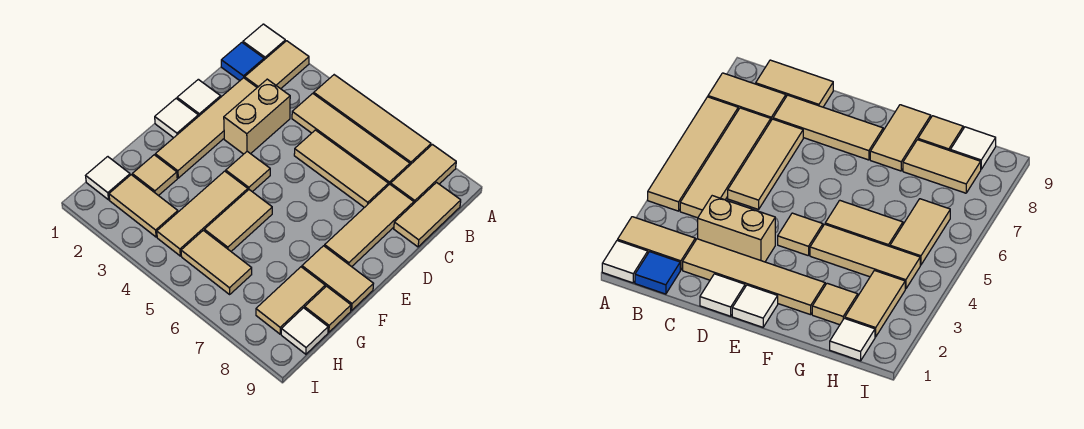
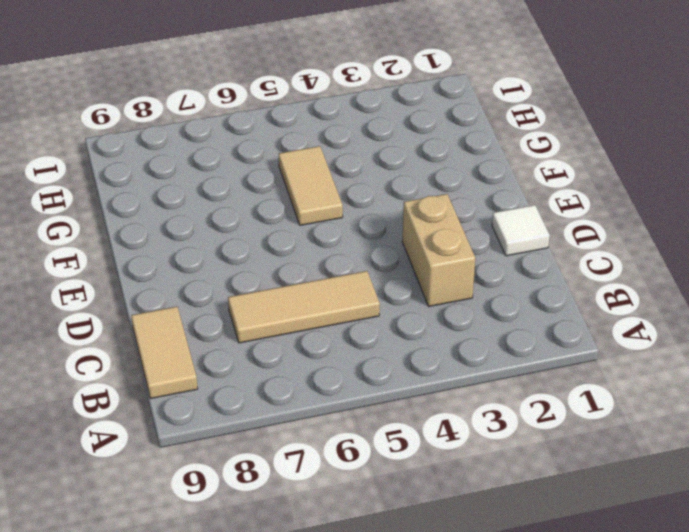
none -> white tile A1 level 1
none -> tan tile A2:B2 level 1
none -> tan tile A4:A7 level 1

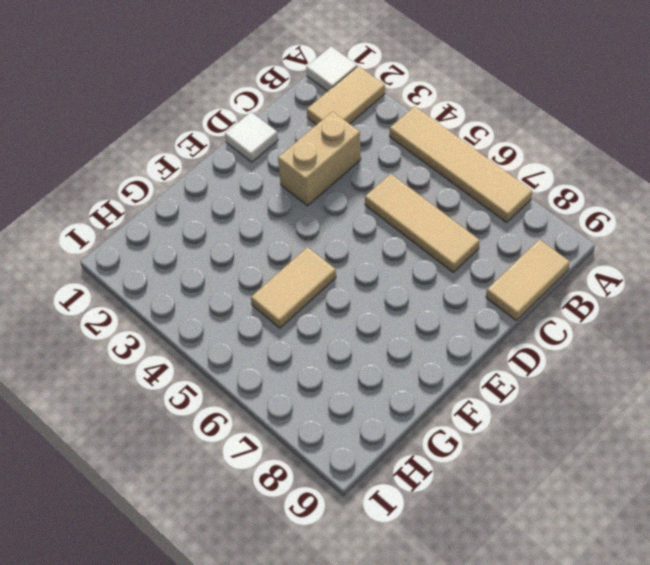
none -> tan tile A8:B8 level 1
none -> blue tile B1 level 1
none -> tan tile B4:B7 level 1

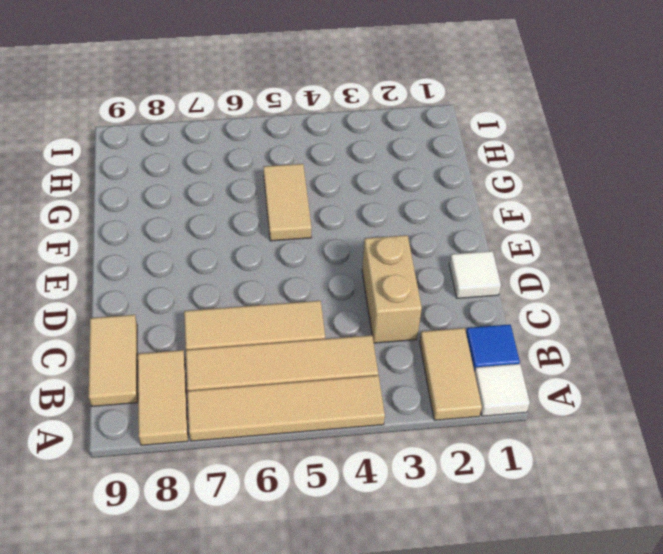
none -> tan tile C2:F2 level 1
none -> tan tile C8:E8 level 1
none -> white tile E1 level 1

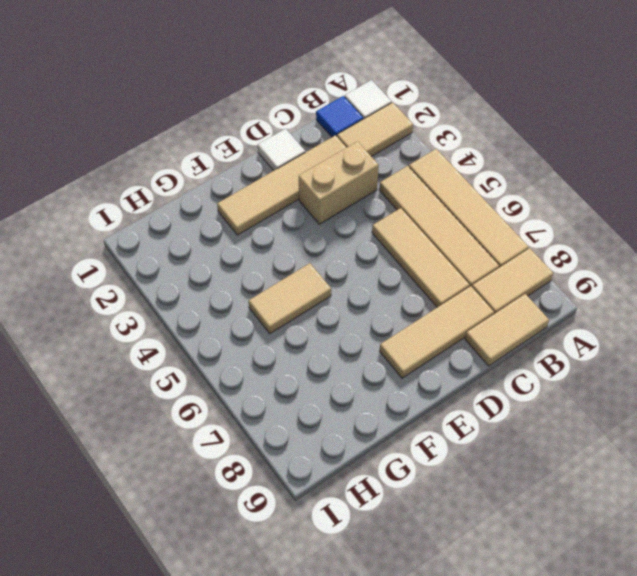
none -> white tile E1 level 1
none -> tan tile E4 level 1
none -> tan tile F4:H4 level 1

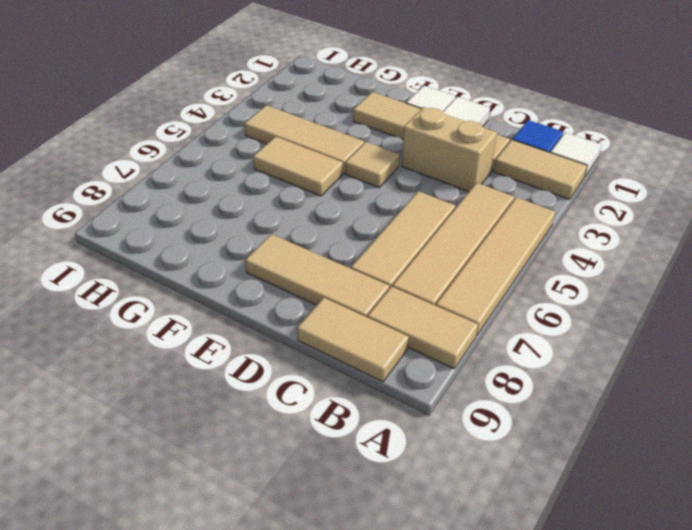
none -> tan tile F8:F9 level 1
none -> tan tile G2 level 1
none -> tan tile G8:H8 level 1

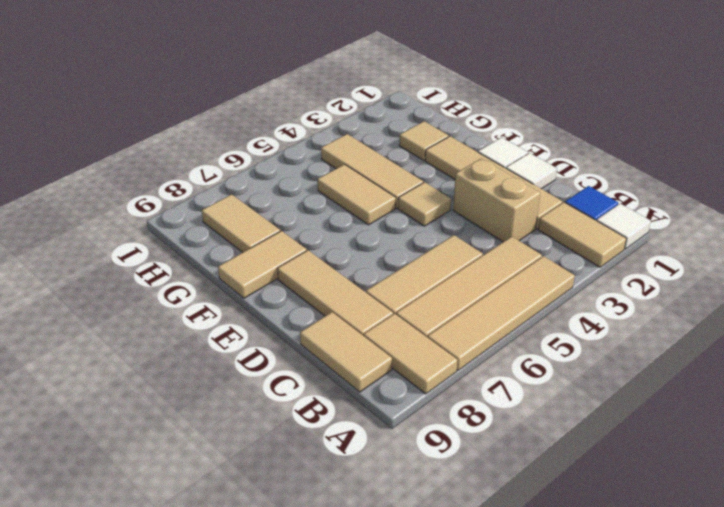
none -> tan tile G9 level 1
none -> white tile H1 level 1
none -> tan tile H2:H3 level 1

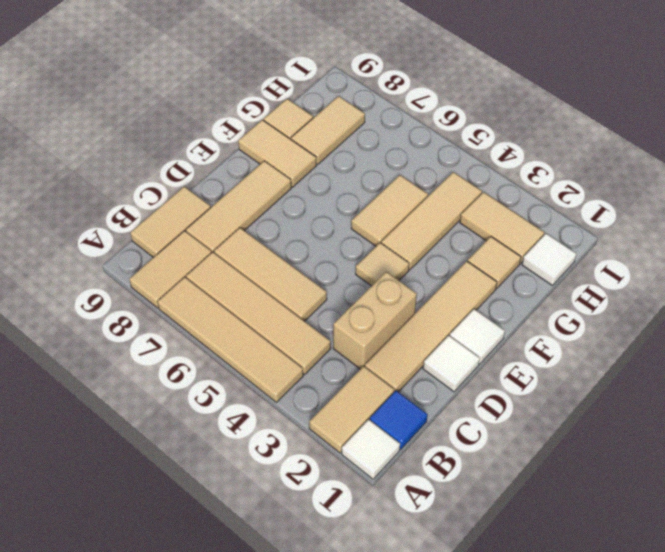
none -> tan tile H5:H6 level 1
none -> white tile H9 level 1

